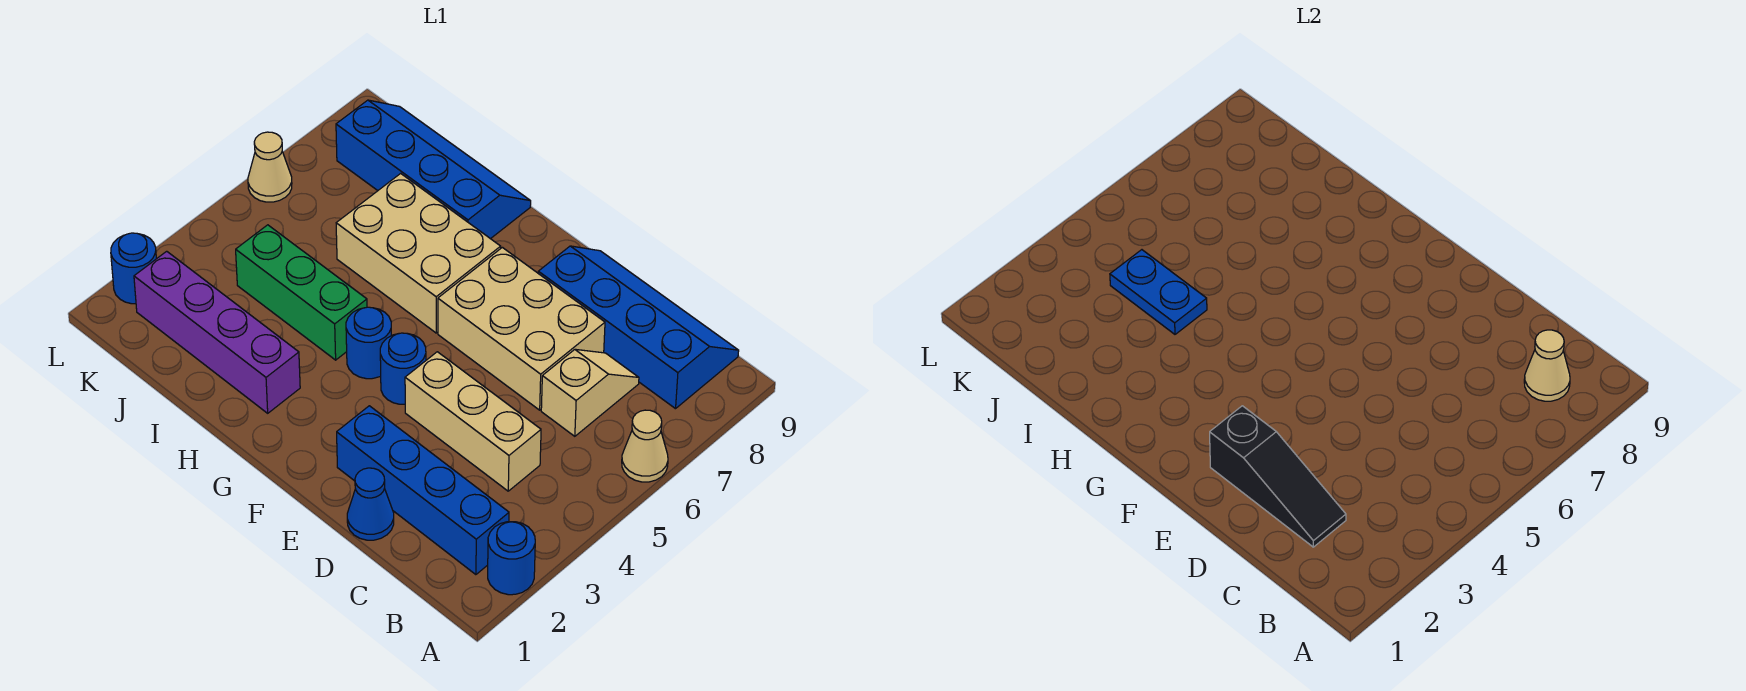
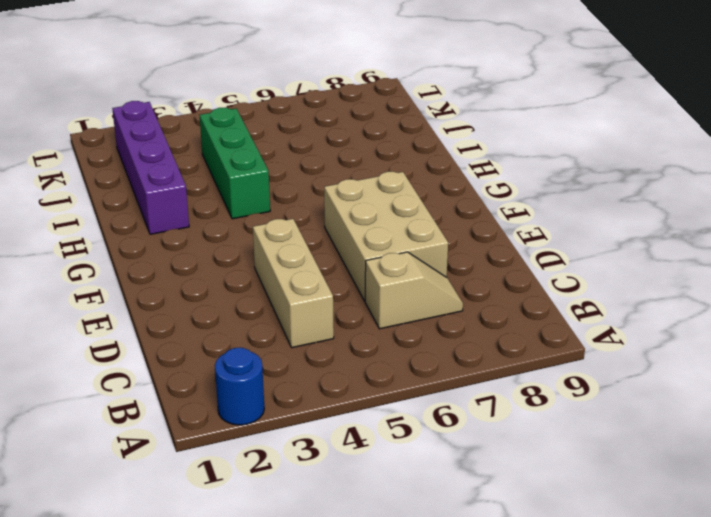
none -> tan cone A6 level 1
none -> blue brick B2:E2 level 1
none -> blue slope B8:E9 level 1 top 8

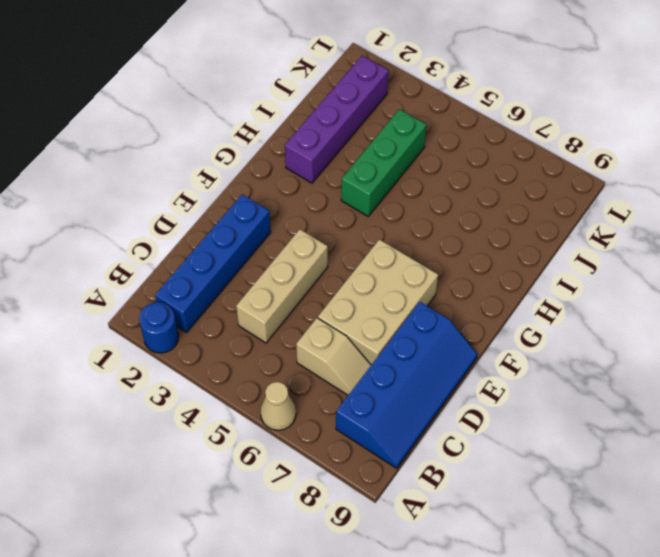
none -> blue cone D1 level 1
none -> blue round brick F4 level 1
none -> blue round brick G4 level 1

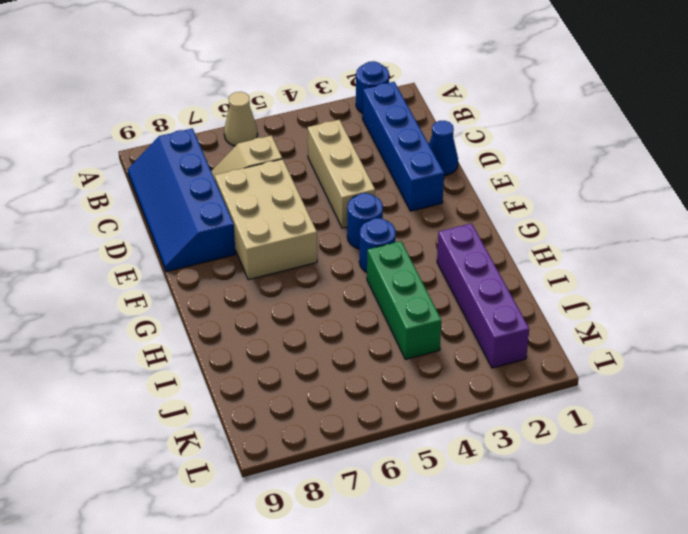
none -> tan brick G6:I7 level 1
none -> blue slope H8:K9 level 1 top 8
none -> blue round brick L2 level 1

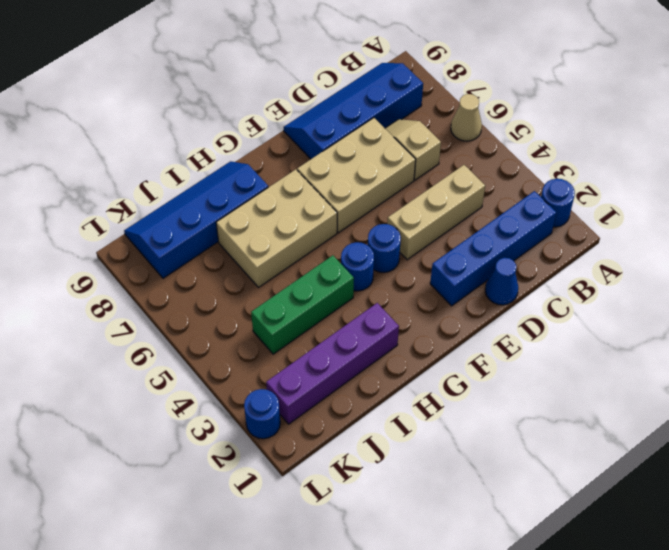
none -> tan cone L6 level 1
none -> tan cone B8 level 2
none -> black slope C2:E2 level 2 top E

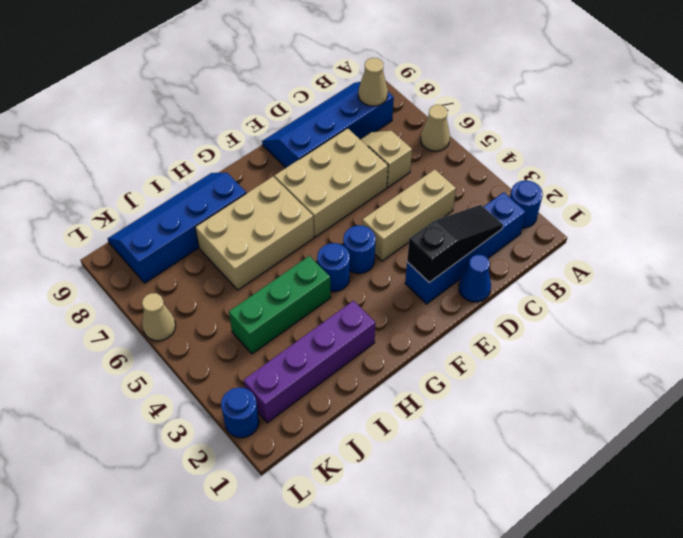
none -> blue plate I4:J4 level 2

